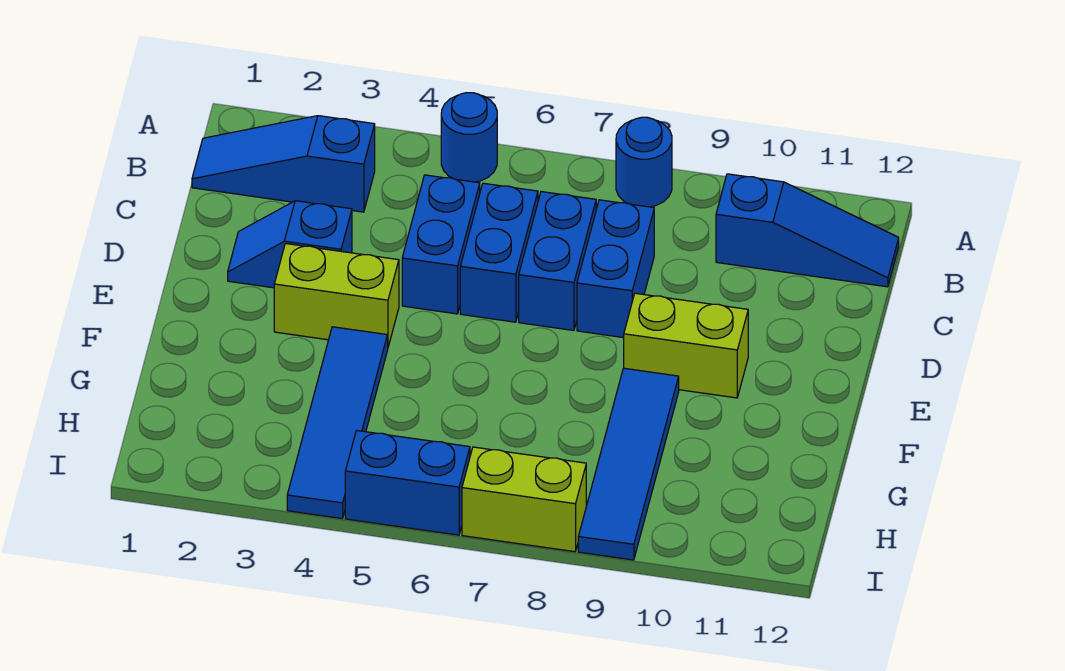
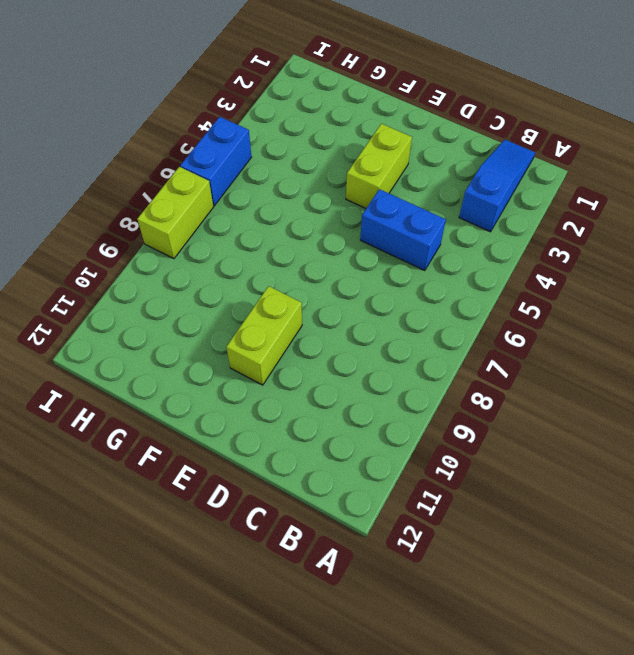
none -> blue round brick A5 level 1
none -> blue round brick A8 level 1
none -> blue slope B10:B12 level 1 top 10

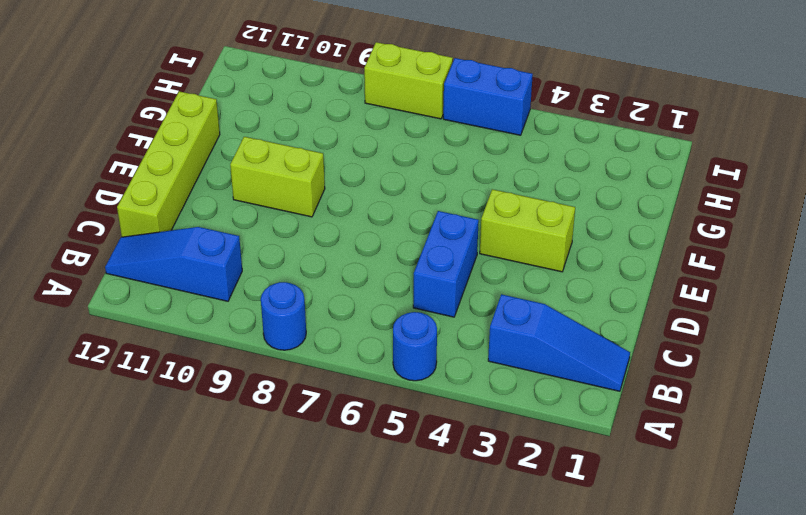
lime brick C12:F12 level 1 -> none
none -> blue brick C6:D6 level 1
none -> blue brick C7:D7 level 1
none -> blue brick C8:D8 level 1

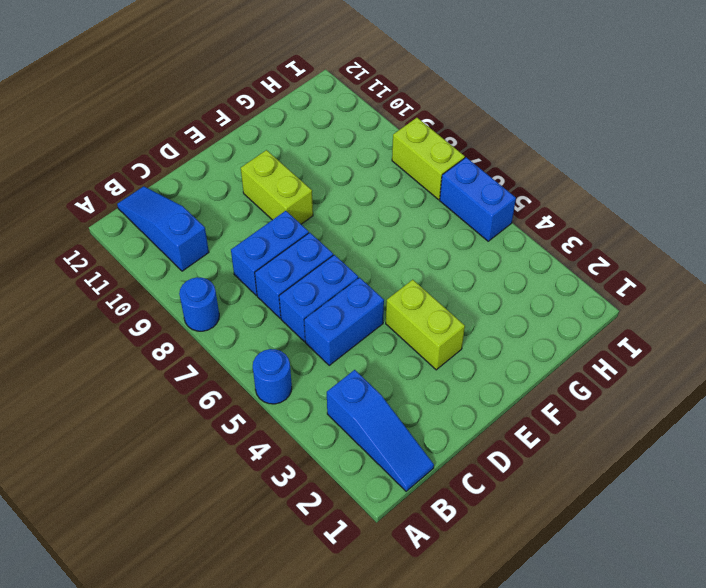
none -> blue slope D2:D3 level 1 top 3
none -> blue tile F4:I4 level 1
none -> blue tile F9:I9 level 1

